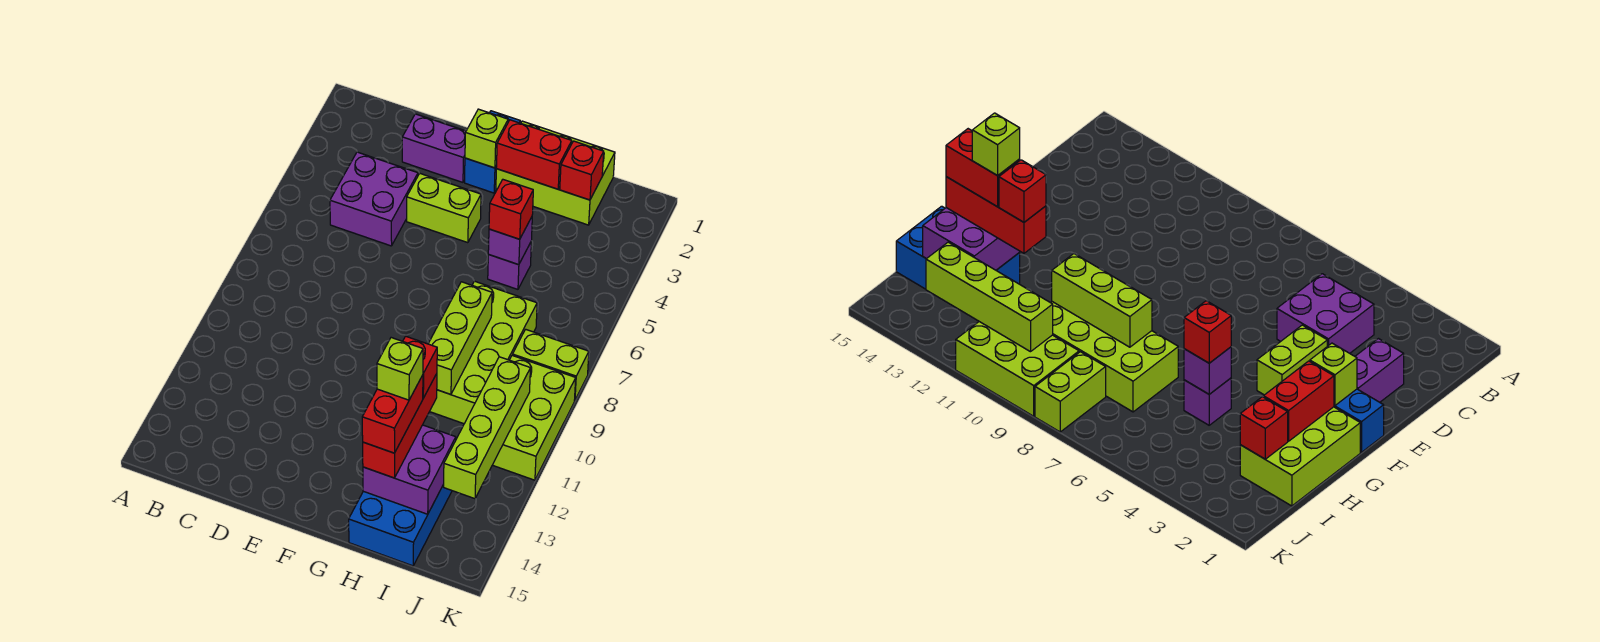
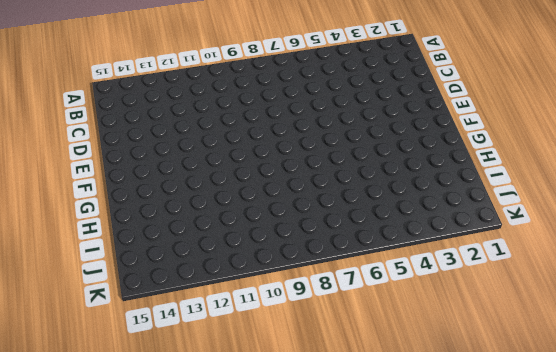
none -> purple brick C4:D5 level 1
none -> purple brick D2:E2 level 1
none -> lime brick E4:F4 level 1

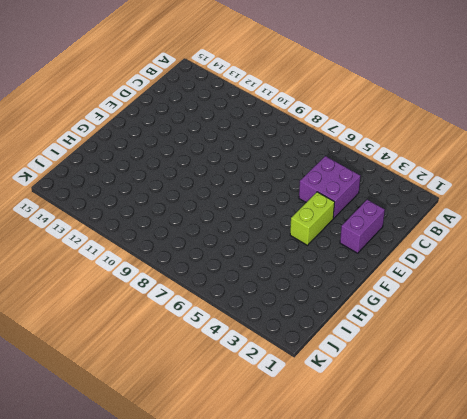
none -> blue brick F1:F2 level 1
none -> lime brick G1:I2 level 1
none -> purple brick H5 level 1

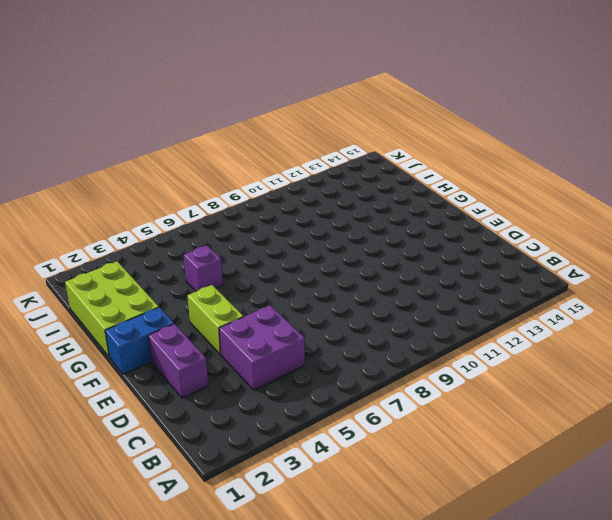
none -> lime brick H7:I10 level 1
none -> blue brick H13:I15 level 1
none -> lime brick J8:K8 level 1

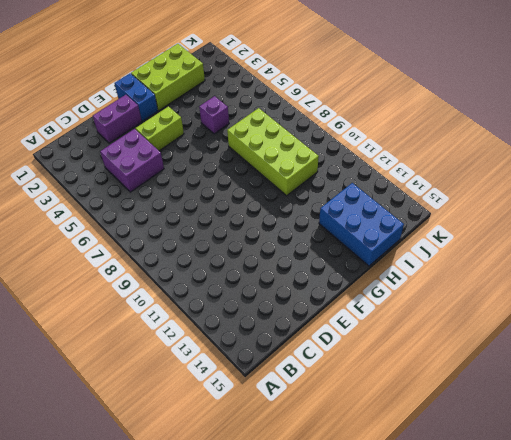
none -> lime brick J8:K8 level 1
none -> lime brick J9:K11 level 1
none -> lime brick F2 level 2

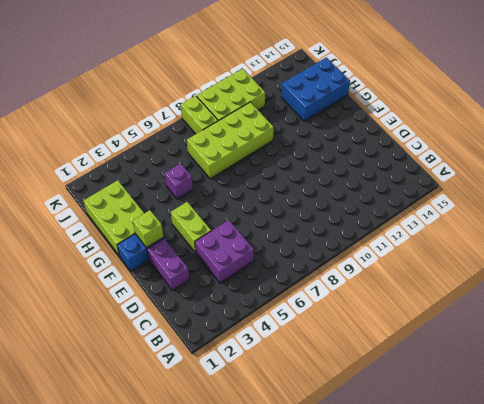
none -> red brick G2:H2 level 2
none -> purple brick H5 level 2
none -> lime brick H8:H10 level 2

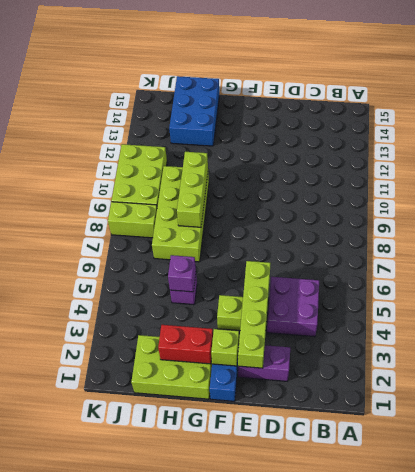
lime brick E2:E5 level 2 -> lime brick J10:J13 level 2
none -> purple brick H13:I14 level 2
none -> red brick I2 level 2
none -> red brick H5 level 3

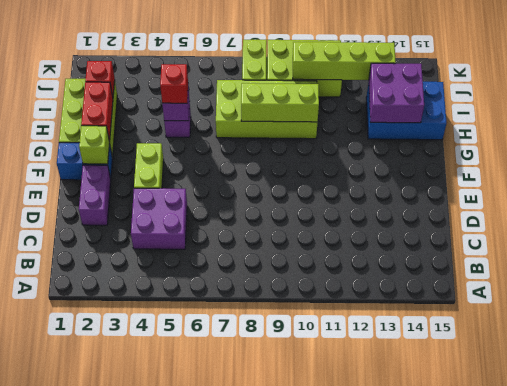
none -> red brick H12:H14 level 3
none -> red brick H12 level 4
none -> red brick H13:H14 level 4

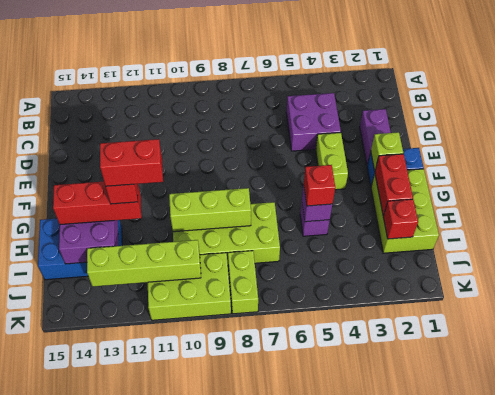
red brick H11:H12 level 5 -> red brick H13:H14 level 4
none -> lime brick H13 level 5

